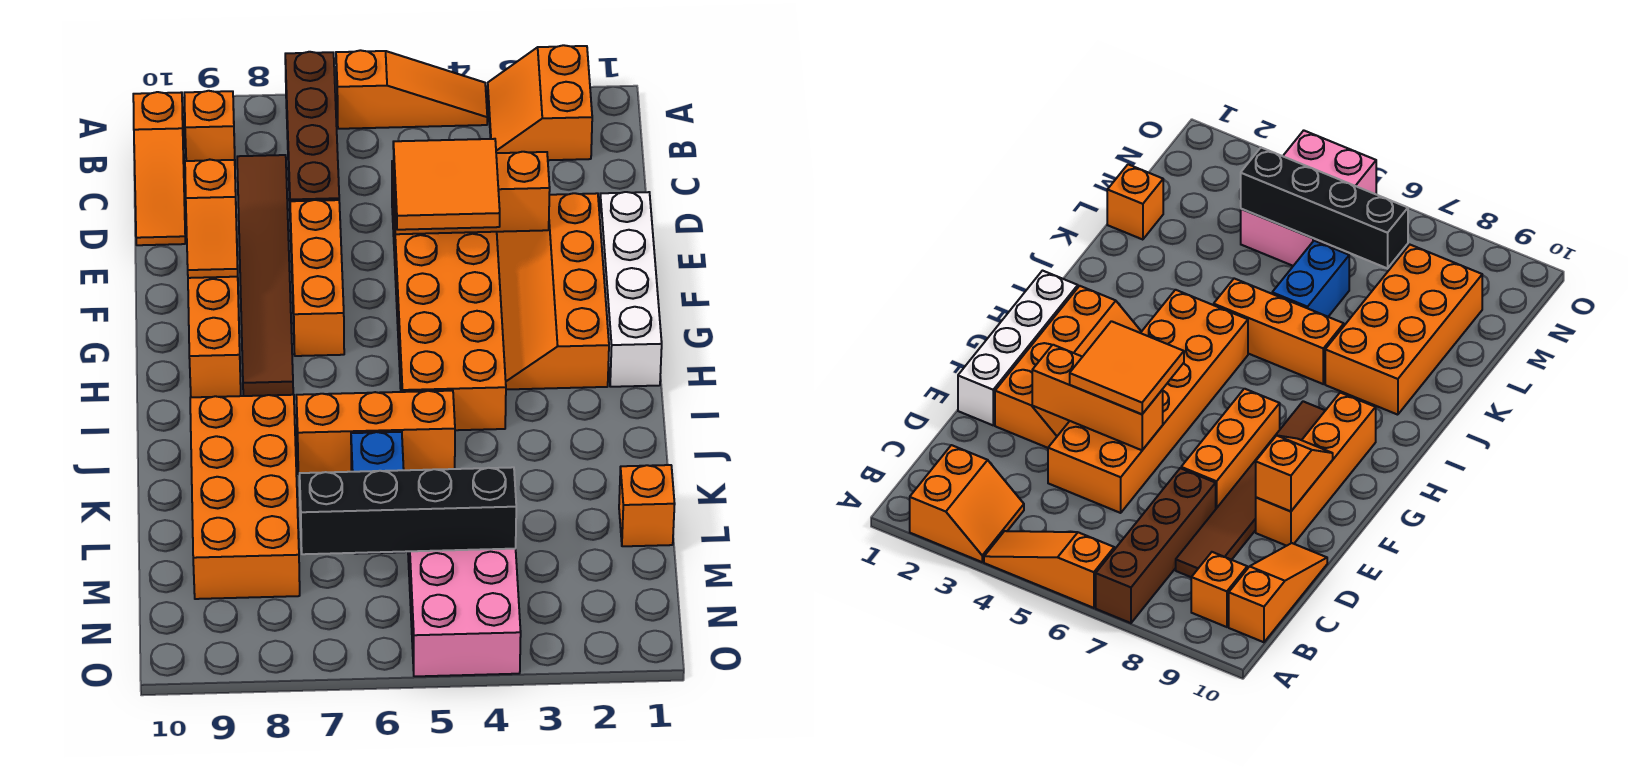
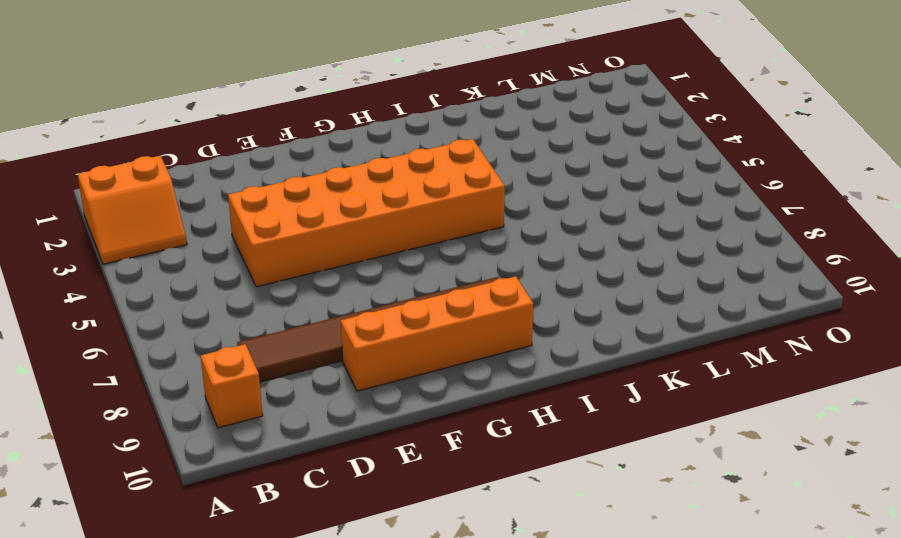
none -> orange slope A4:A6 level 1 top 6
none -> brown brick A7:D7 level 1
none -> orange slope B10:D10 level 1 top B

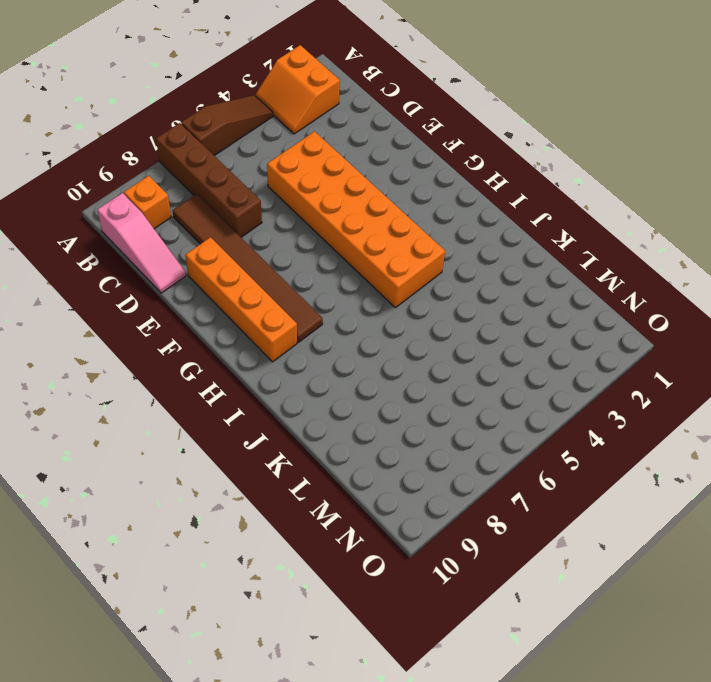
brown slope A4:A6 level 1 top 6 -> orange slope A4:A6 level 1 top 6
pink slope B10:D10 level 1 top B -> orange slope B10:D10 level 1 top B
none -> white brick E1:H1 level 1
none -> orange slope E2:H3 level 1 top 2
none -> orange brick E7:G7 level 1

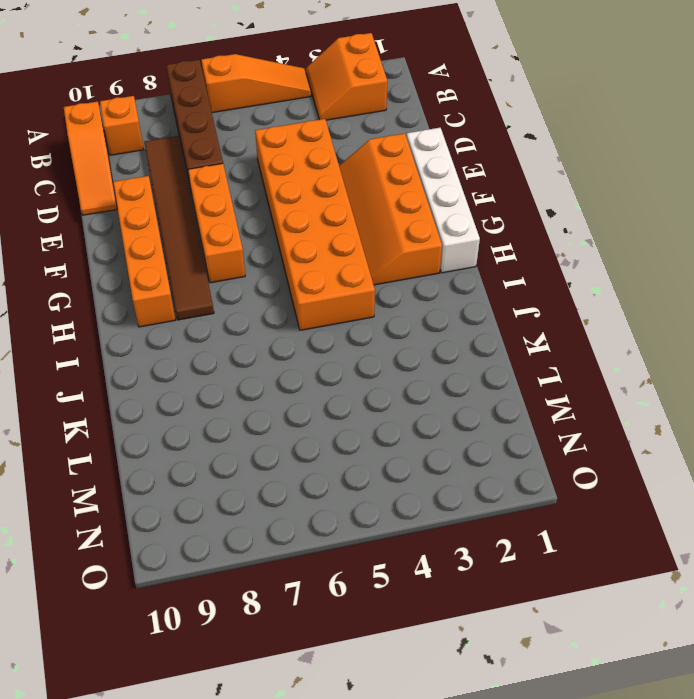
none -> orange brick J5:J7 level 1
none -> orange brick J8:M9 level 1
none -> blue brick K6:L6 level 1

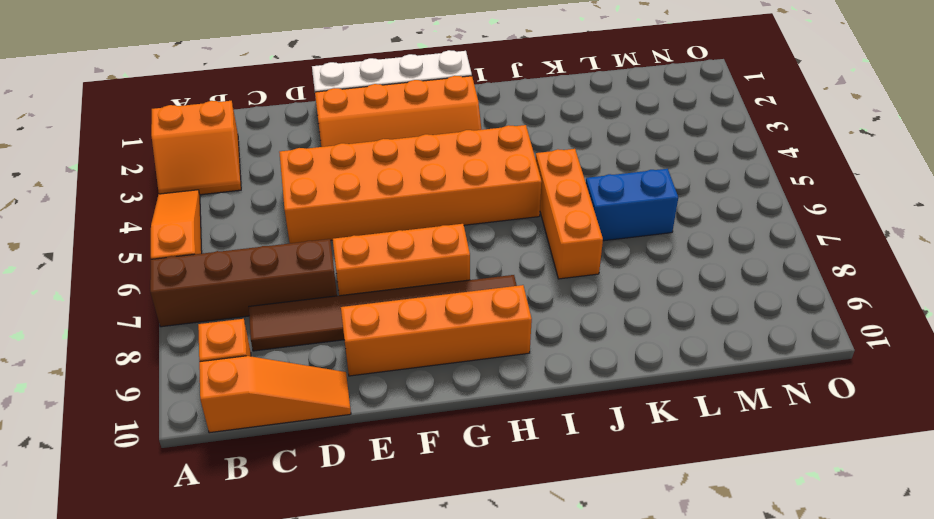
none -> orange brick J8:M9 level 1
none -> orange brick L1 level 1
none -> pink brick M4:O5 level 1

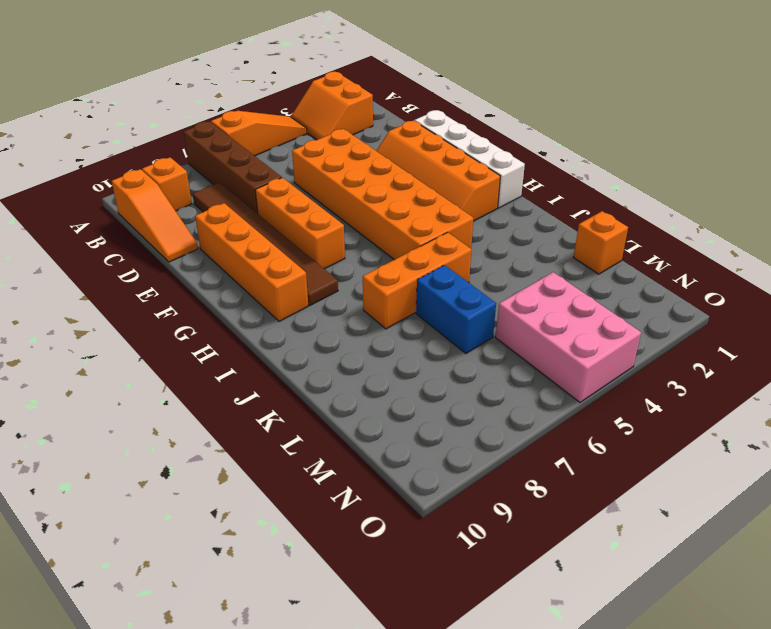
none -> orange brick J8:M9 level 1
none -> orange brick E3:E5 level 2
none -> orange slope E9:F9 level 2 top E

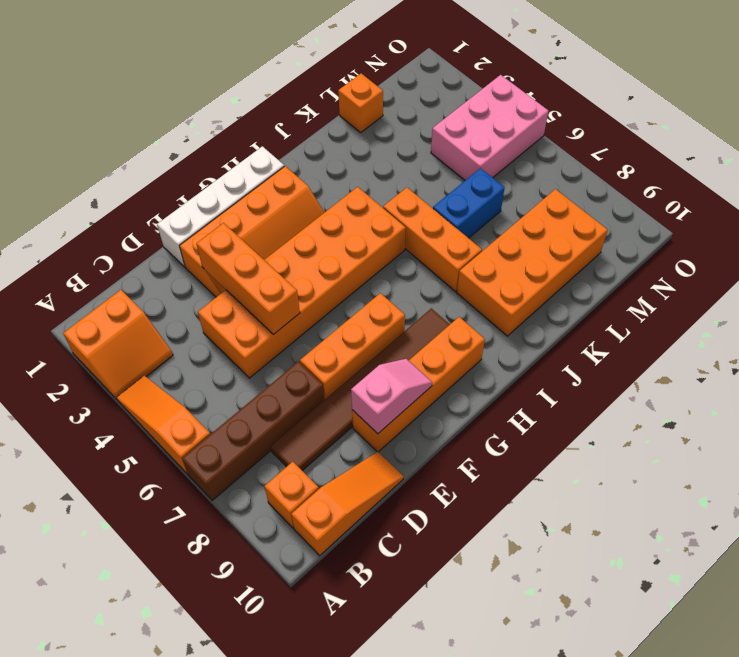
pink slope E9:F9 level 2 top E -> orange slope E9:F9 level 2 top E
none -> black brick M4:M7 level 2
none -> orange tile E4:F5 level 3

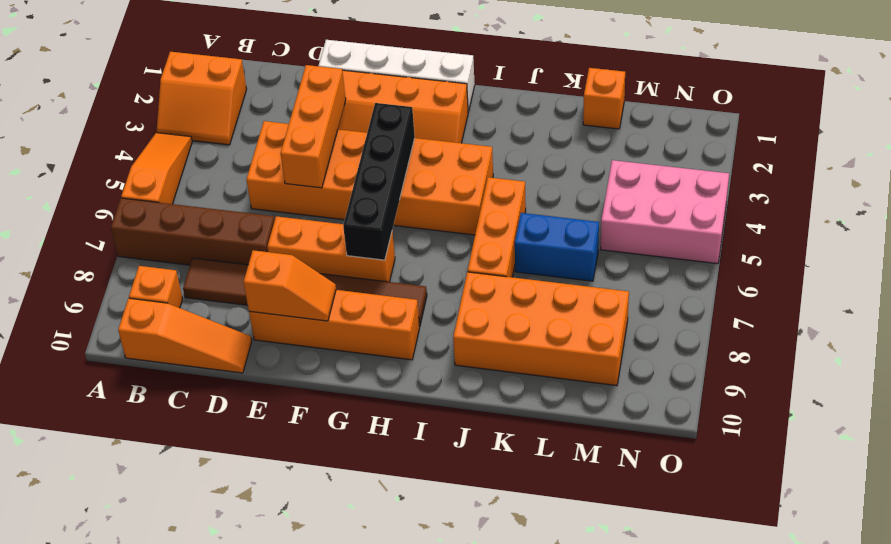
black brick G4:G7 level 2 -> black brick M4:M7 level 2
none -> orange tile E4:F5 level 3

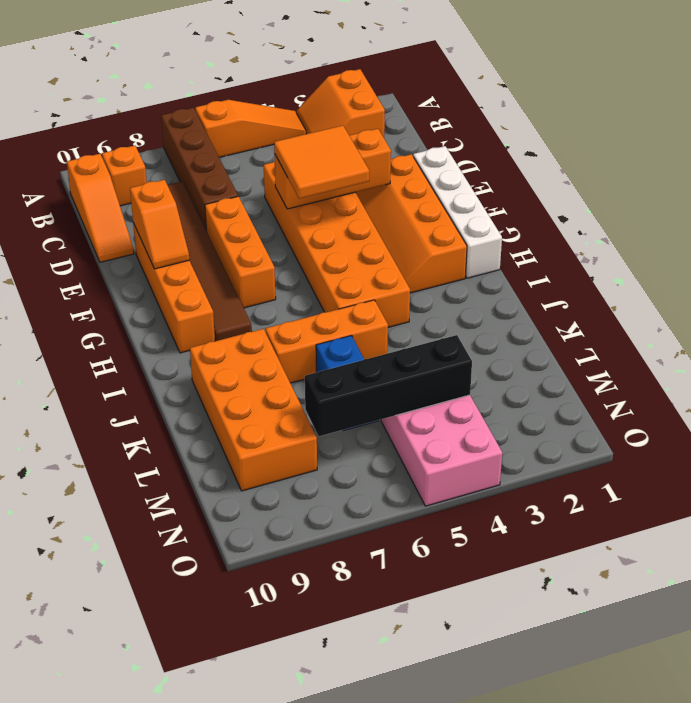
none -> orange brick L1 level 1

